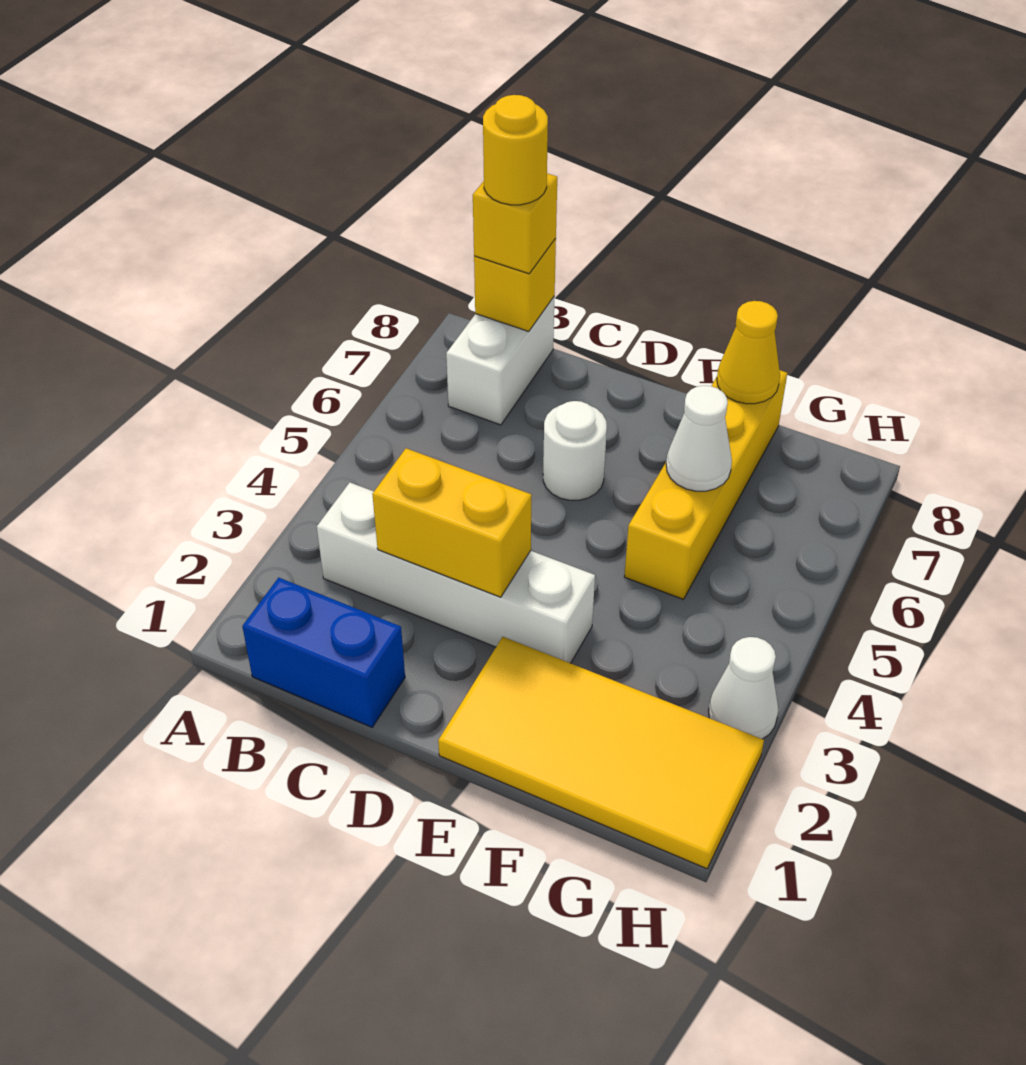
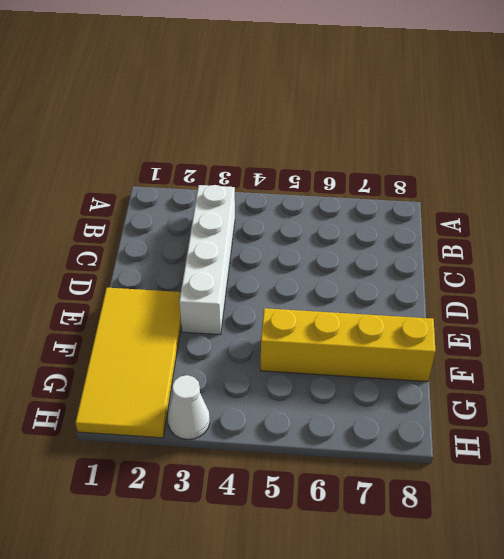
none -> blue brick B1:C1 level 1
none -> white brick B7:B8 level 1
none -> white round brick D6 level 1

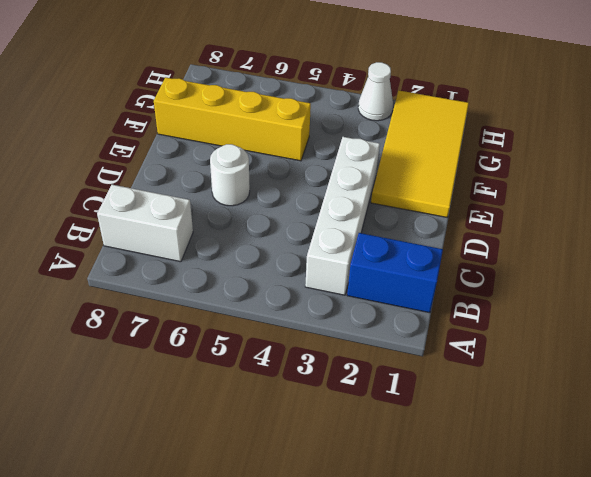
blue brick B1:B2 level 1 -> blue brick B1:C1 level 1
none -> yellow brick B8 level 2
none -> yellow brick C3:D3 level 2
none -> white cone F6 level 2

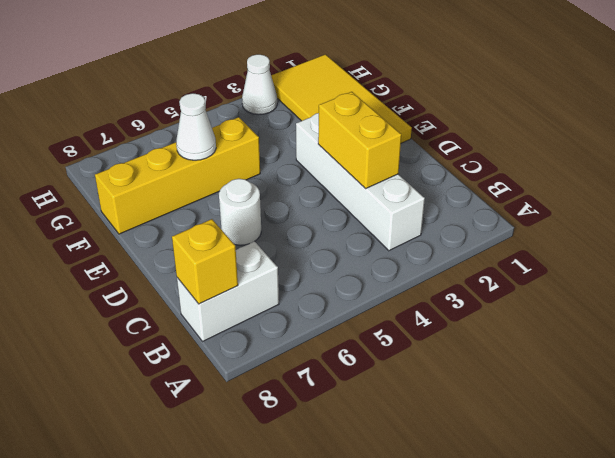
none -> blue brick B1:C1 level 1
none -> yellow cone F8 level 2
none -> yellow brick B8 level 3

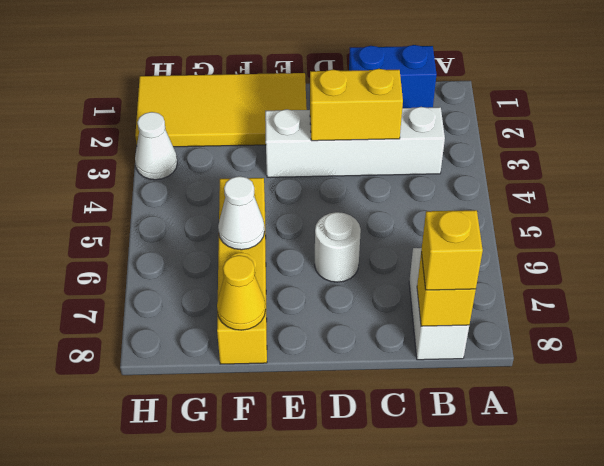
none -> yellow round brick B8 level 4

